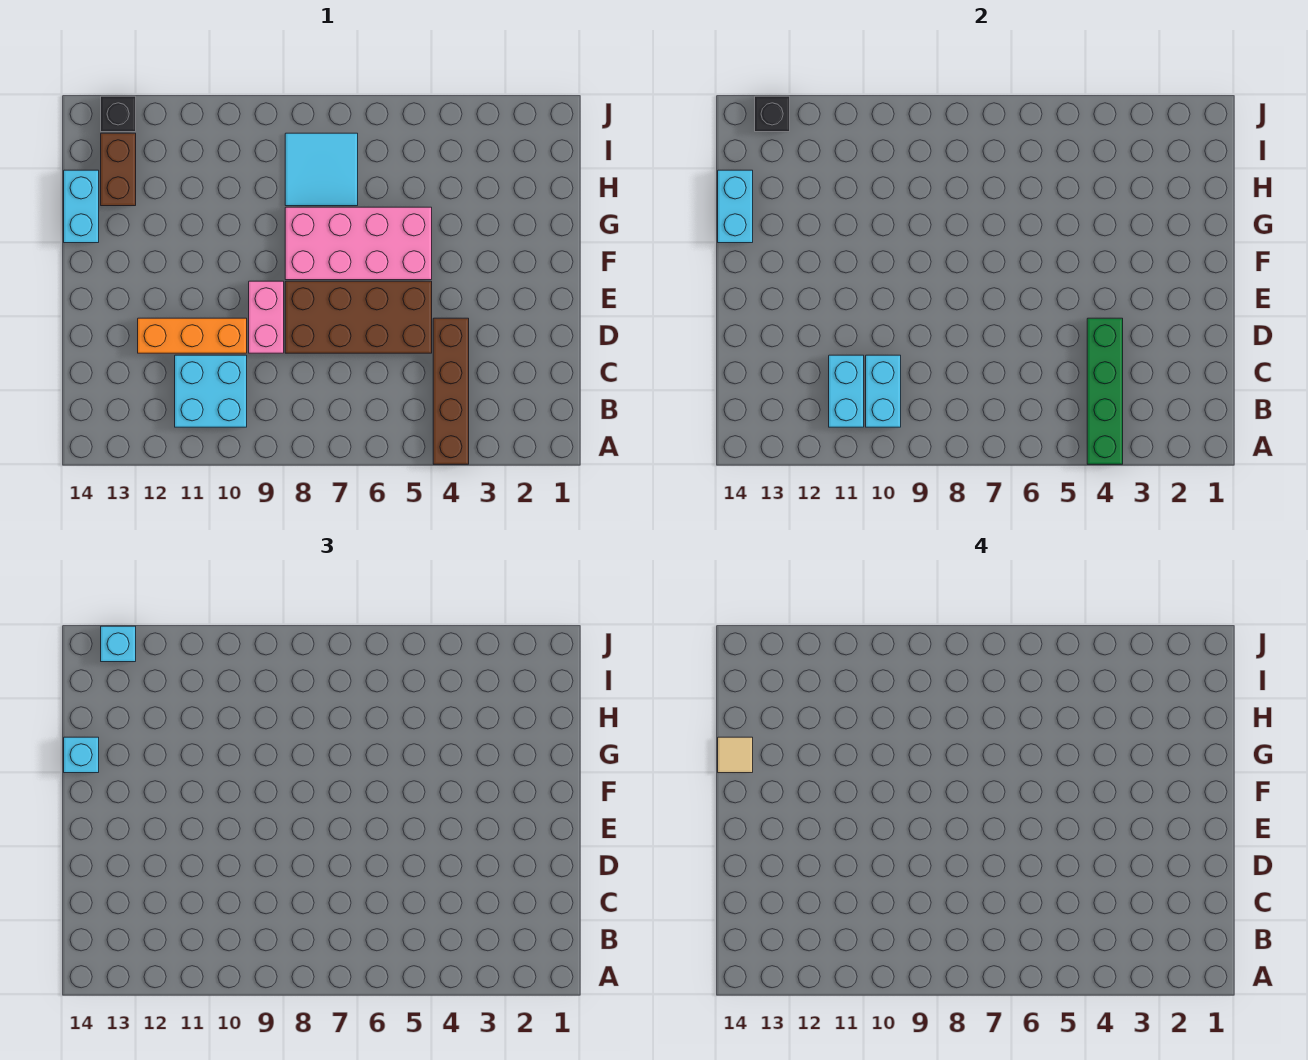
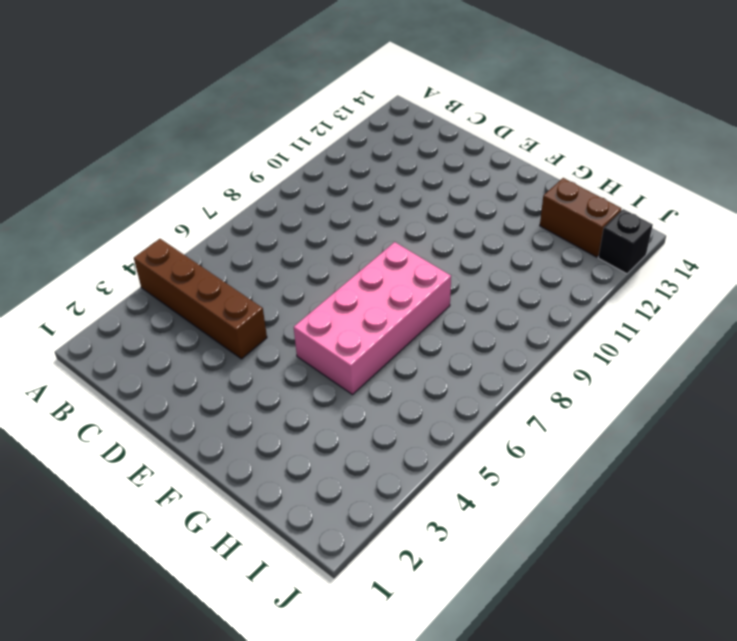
none -> cyan brick B10:C11 level 1
none -> brown brick D5:E8 level 1
none -> pink brick D9:E9 level 1

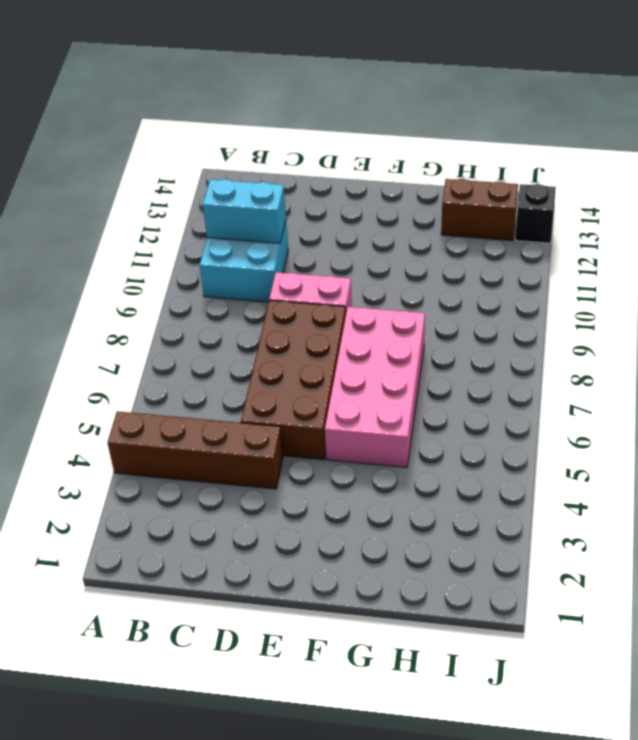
none -> orange brick D10:D12 level 1
none -> cyan brick G14:H14 level 1
none -> cyan tile H7:I8 level 1

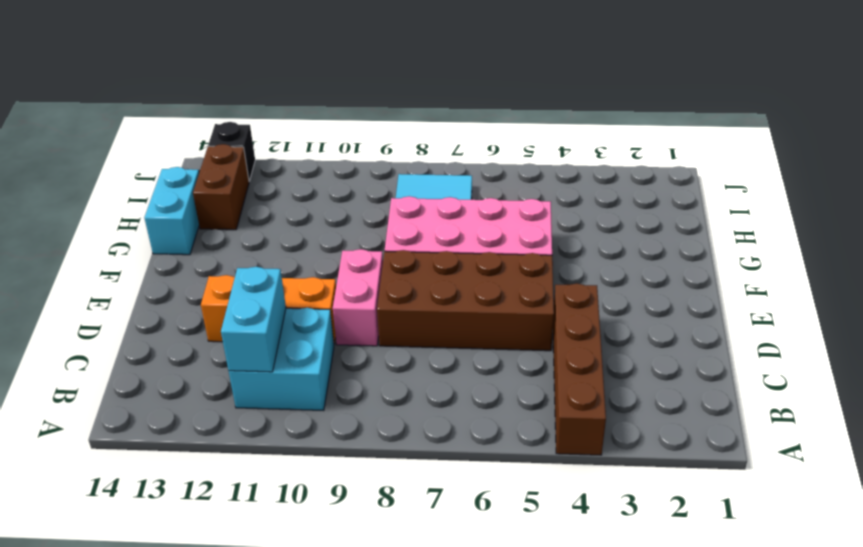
none -> green brick A4:D4 level 2
none -> cyan brick B10:C10 level 2
none -> cyan brick G14:H14 level 2

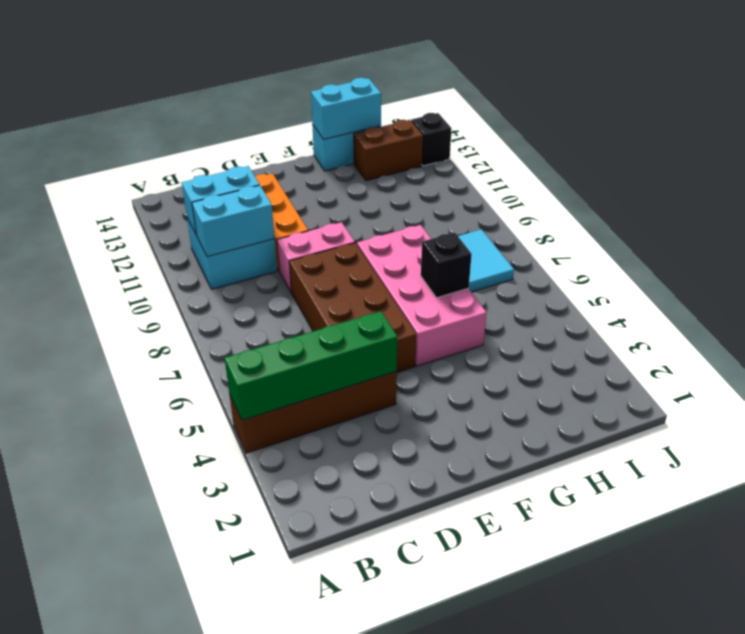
black brick G6 level 2 -> black brick J13 level 2
none -> cyan brick G14 level 3
none -> cyan brick J13 level 3
none -> tan tile G14 level 4

